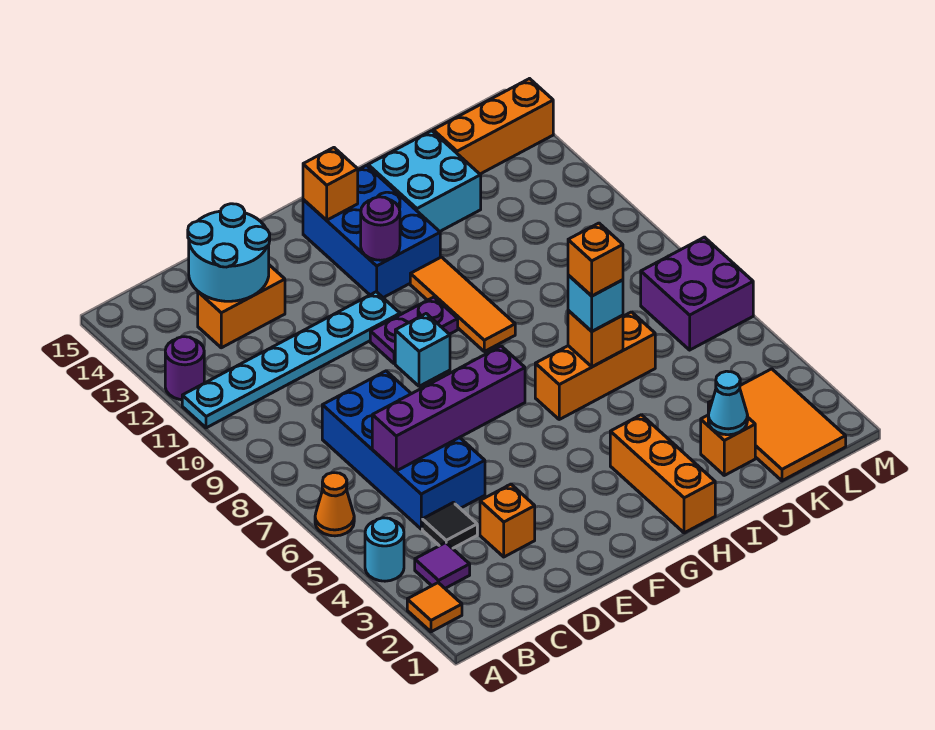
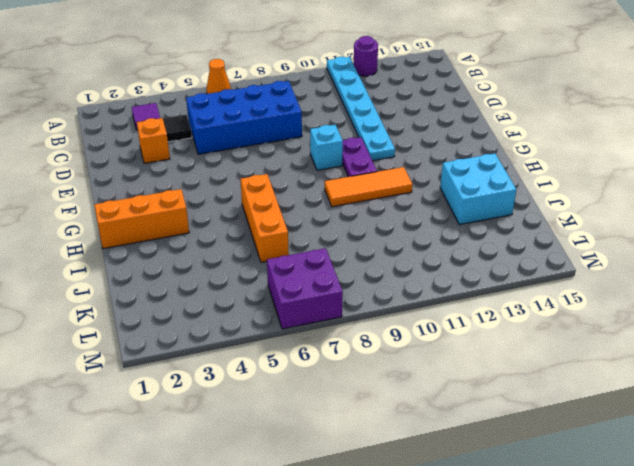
none -> orange tile A2 level 1
none -> cyan round brick A4 level 1
none -> orange brick C13:D13 level 1

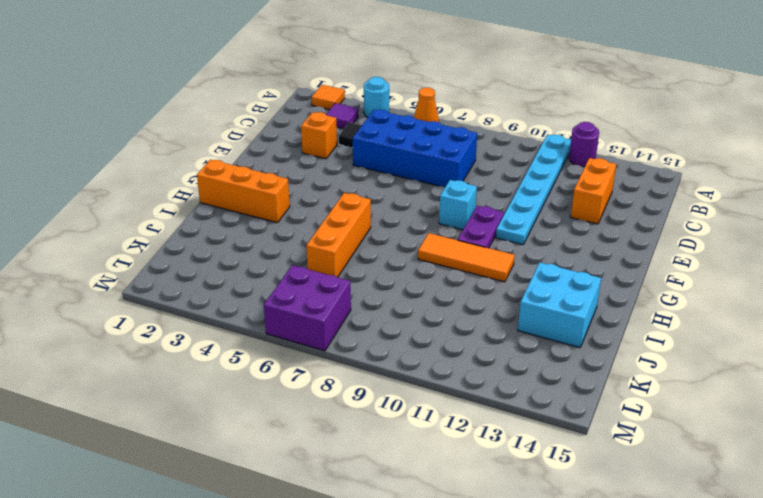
none -> blue brick G12:H14 level 1
none -> orange brick J2 level 1
none -> orange tile K1:L3 level 1

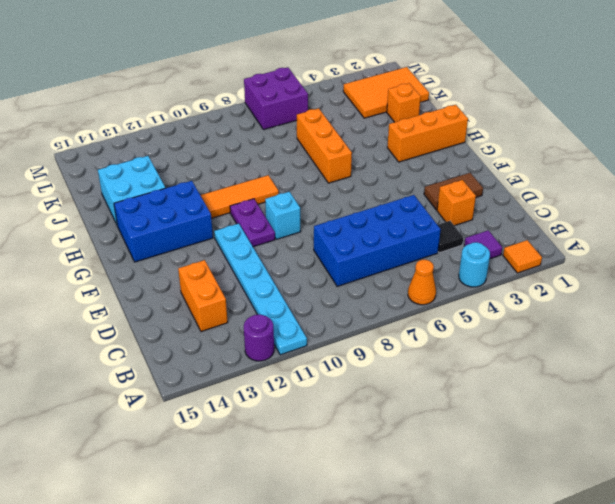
brown tile E2:E3 level 1 -> none
none -> orange brick K14:M14 level 1
none -> purple brick C6:F6 level 2
none -> cyan round brick C13:D14 level 2

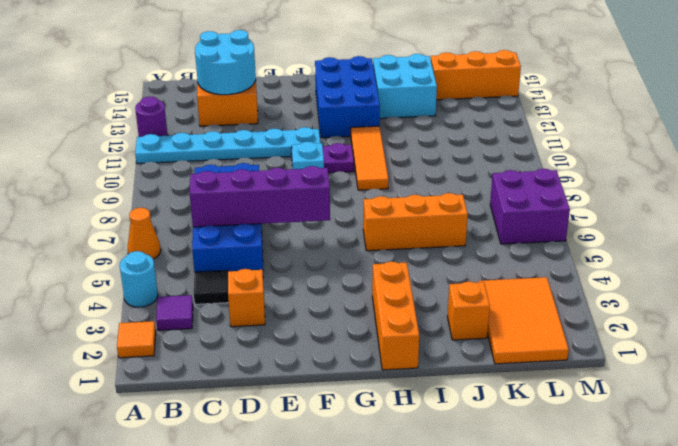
none -> purple round brick G12 level 2
none -> orange brick G14 level 2
none -> orange brick I6 level 2

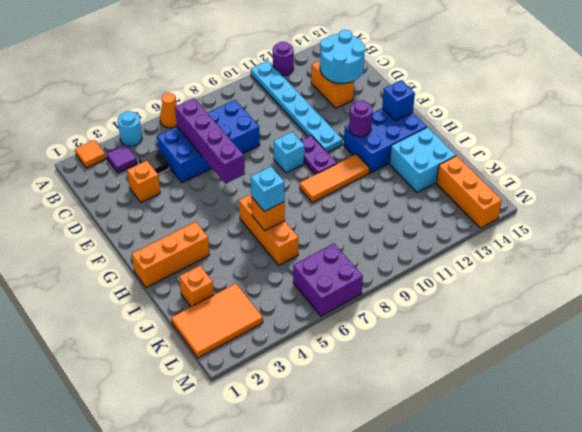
blue brick G14 level 2 -> orange brick G14 level 2
none -> cyan cone J2 level 2
none -> orange brick I6 level 4

